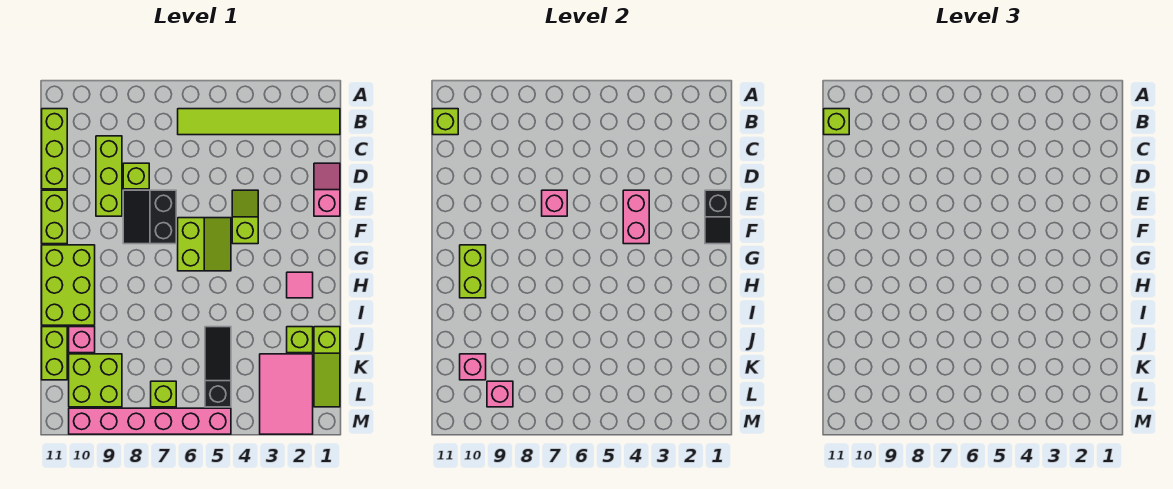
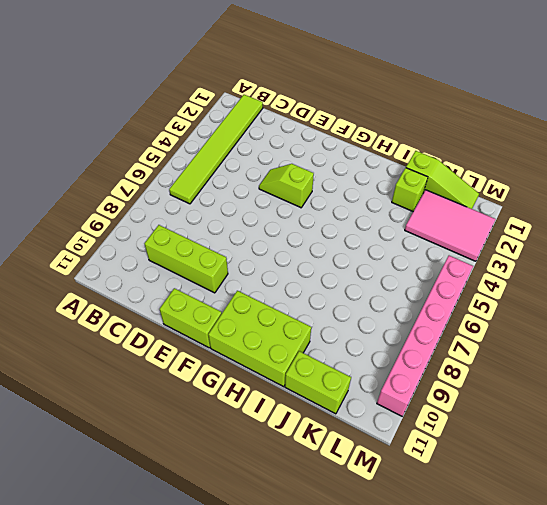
none -> lime brick B11:D11 level 1
none -> pink slope D1:E1 level 1 top E
none -> lime brick D8 level 1

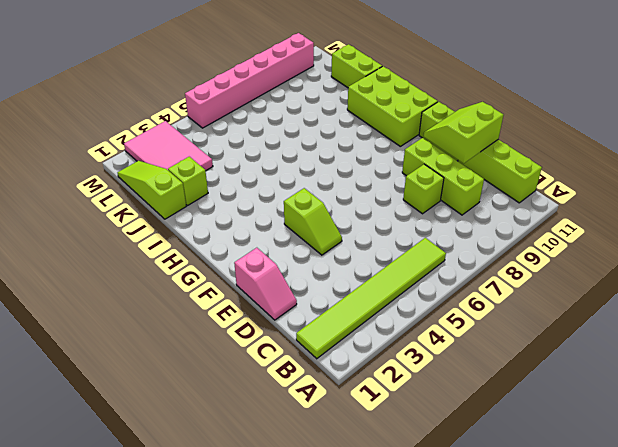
lime slope D10:E11 level 2 top D -> lime slope F5:G6 level 1 top 6
none -> black slope E7:F8 level 1 top 7
none -> pink tile H2 level 1
none -> black slope J5:L5 level 1 top L

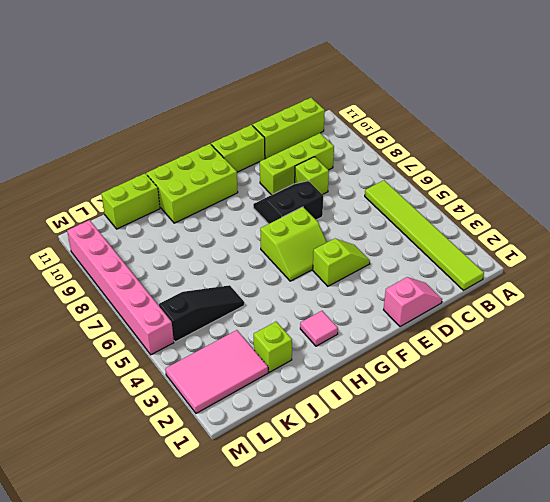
none -> lime slope J1:L1 level 1 top J
none -> pink brick J10 level 1
none -> lime brick K9:L10 level 1

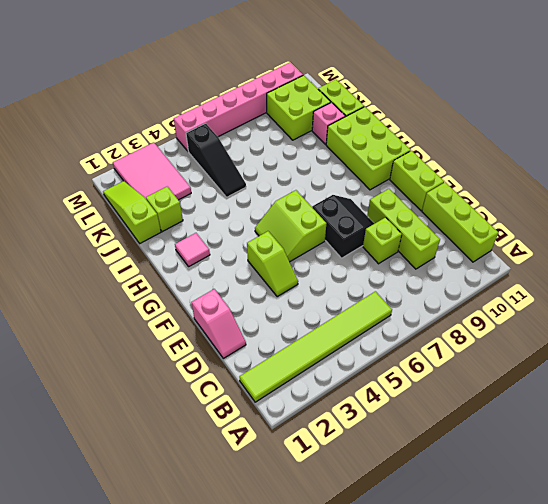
none -> lime brick L7 level 1
none -> lime brick B11 level 2
none -> black slope E1:F1 level 2 top E

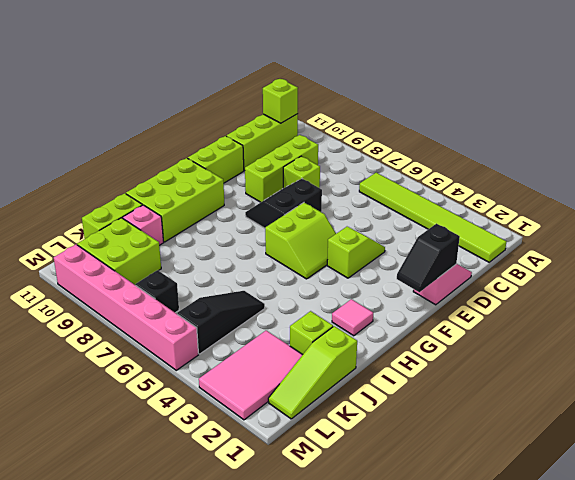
black brick L7 level 1 -> lime brick L7 level 1
none -> pink brick E4:F4 level 2
none -> pink brick E7 level 2
none -> lime brick G10:H10 level 2

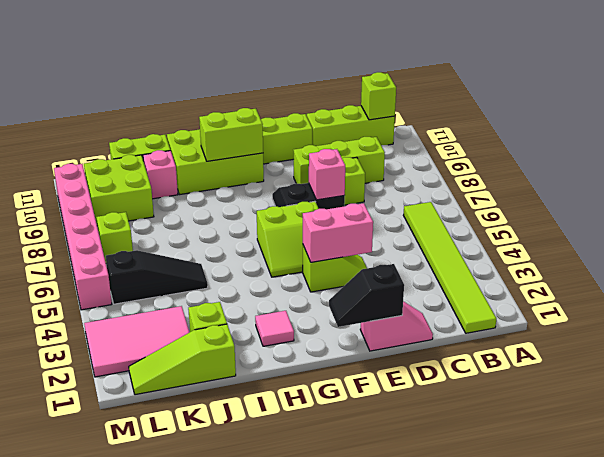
none -> pink brick K10 level 2
none -> pink brick L9 level 2
none -> lime brick B11 level 3

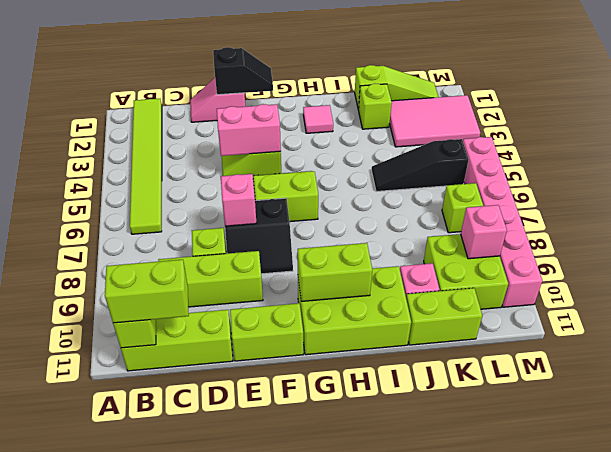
lime brick B11:C11 level 3 -> lime brick B11 level 3
none -> pink brick K10 level 2

